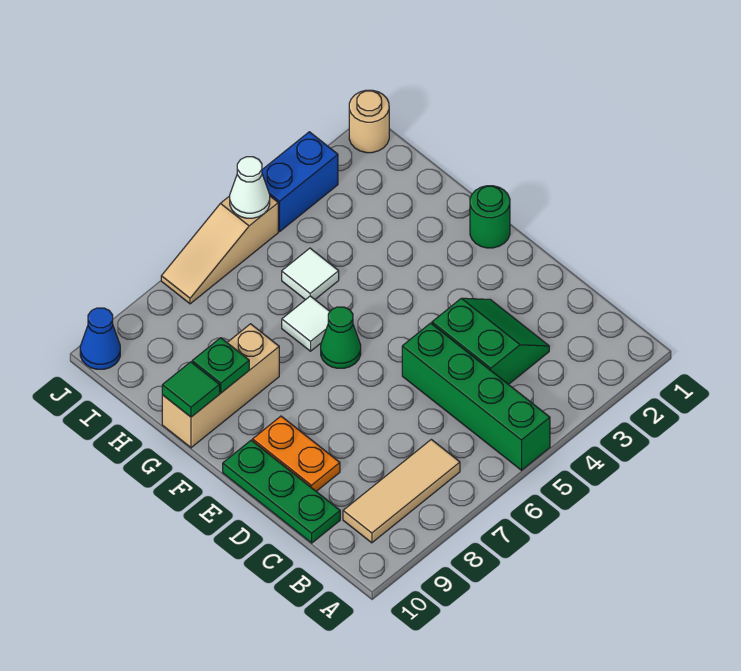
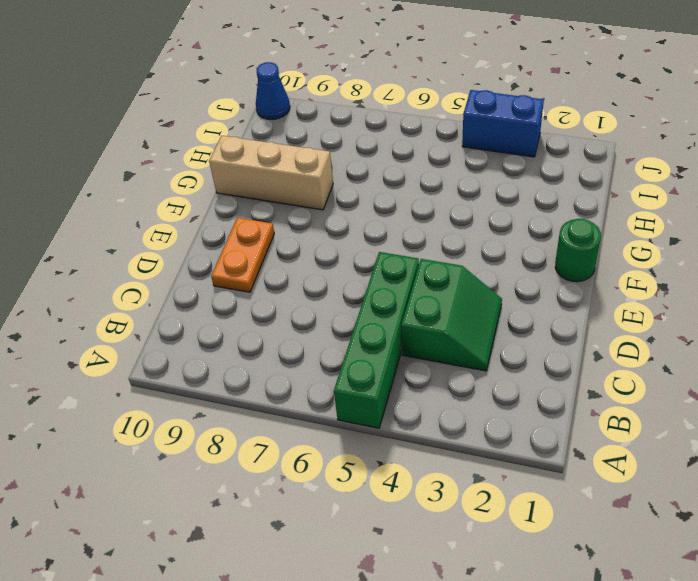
none -> tan tile B7:B9 level 1
none -> green plate C10:E10 level 1
none -> green cone F6 level 1

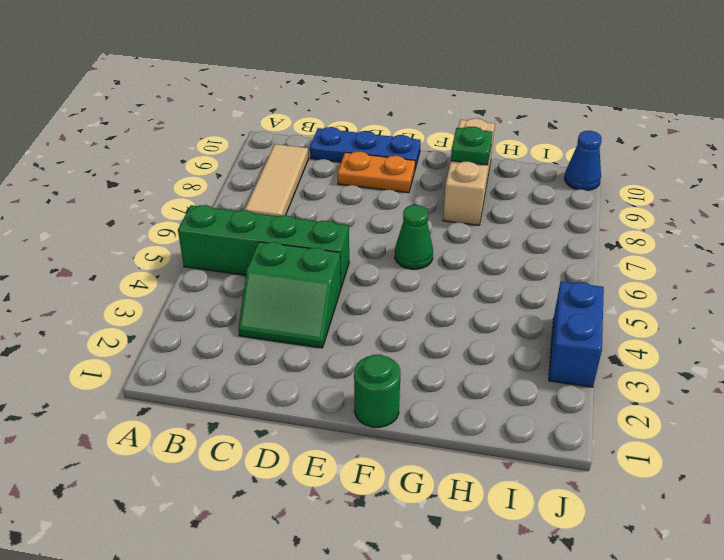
blue plate C10:E10 level 1 -> green plate C10:E10 level 1
none -> white tile G6 level 1
none -> white tile H5 level 1
none -> tan round brick J1 level 1

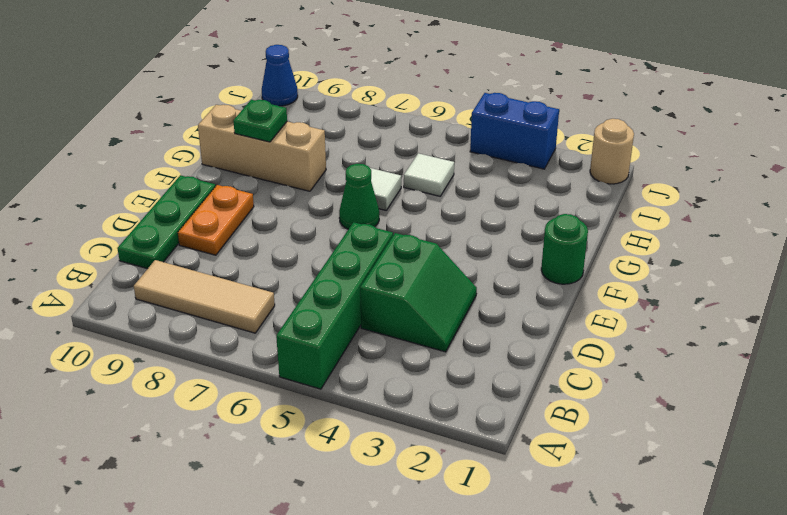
none -> tan slope J5:J7 level 1 top 5
none -> green tile G10 level 2
none -> white cone J5 level 2

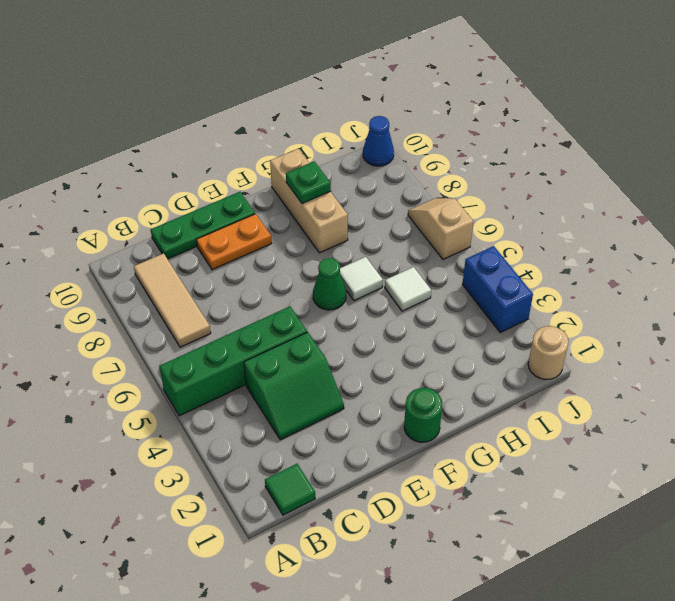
green tile B1 level 1 -> green tile G10 level 2
tan slope J6:J7 level 1 top 6 -> tan slope J5:J7 level 1 top 5
none -> white cone J5 level 2

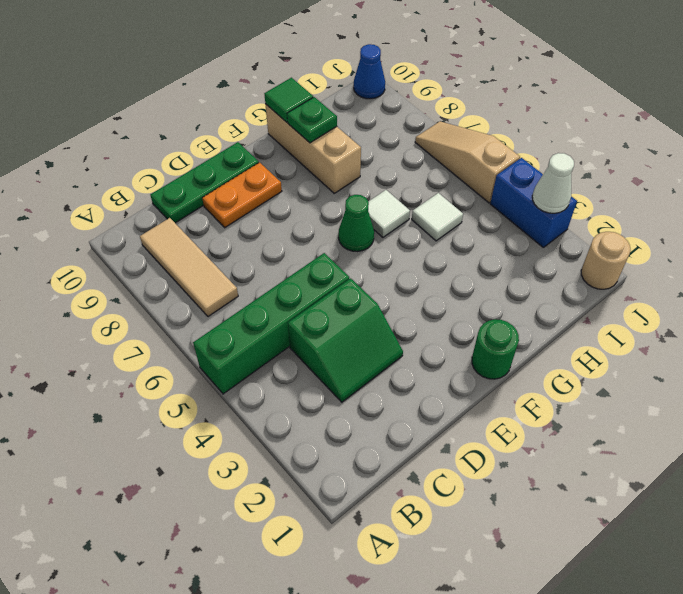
white cone J3 level 2 -> white cone J5 level 2

